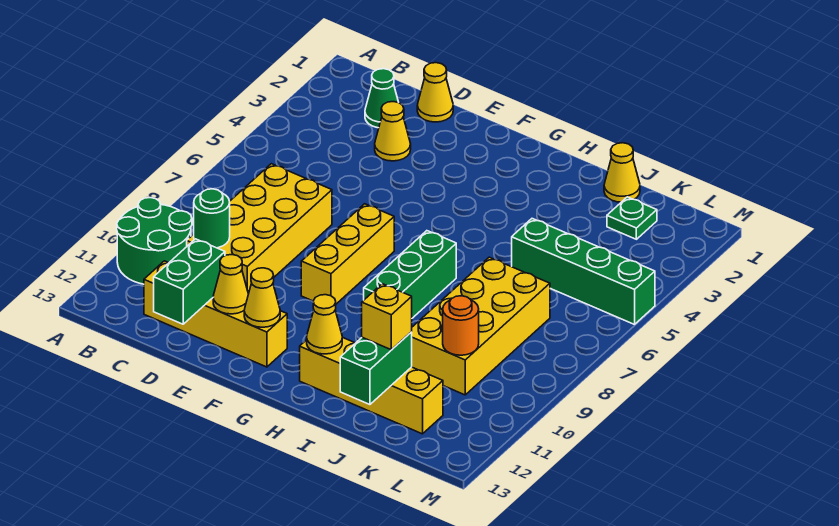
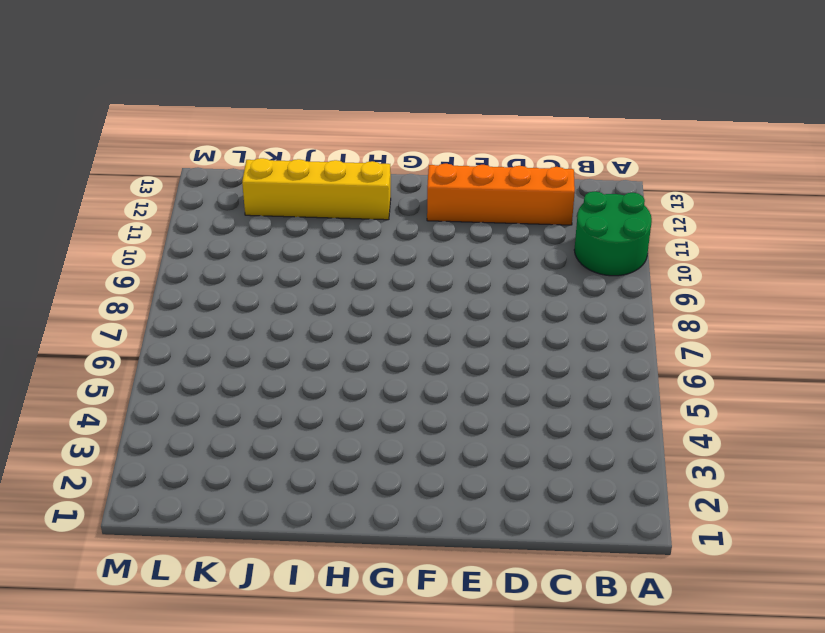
orange brick C12:F12 level 1 -> yellow brick C12:F12 level 1
none -> green cone C2 level 1
none -> yellow brick C7:D10 level 1
none -> yellow cone D1 level 1

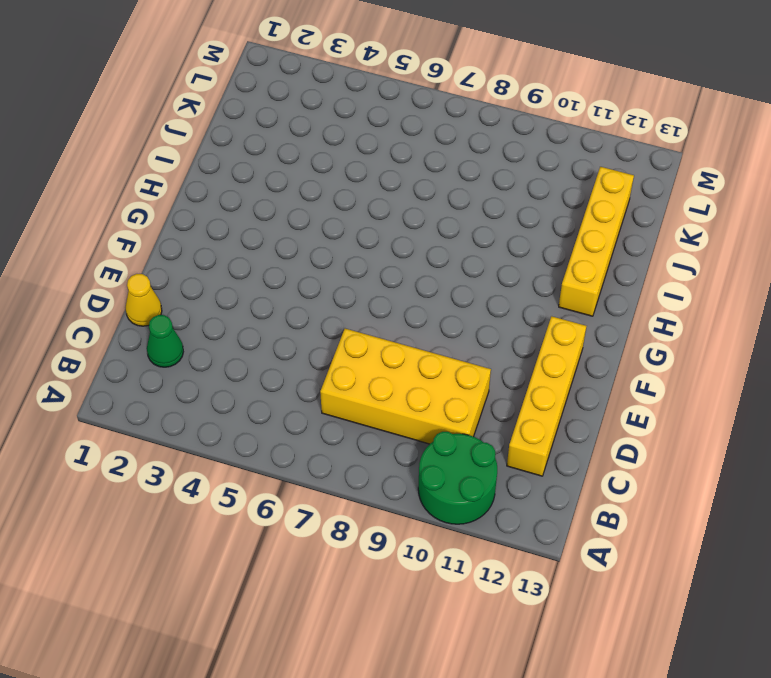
none -> yellow cone D3 level 1
none -> yellow brick F7:F9 level 1
none -> green brick H7:H9 level 1

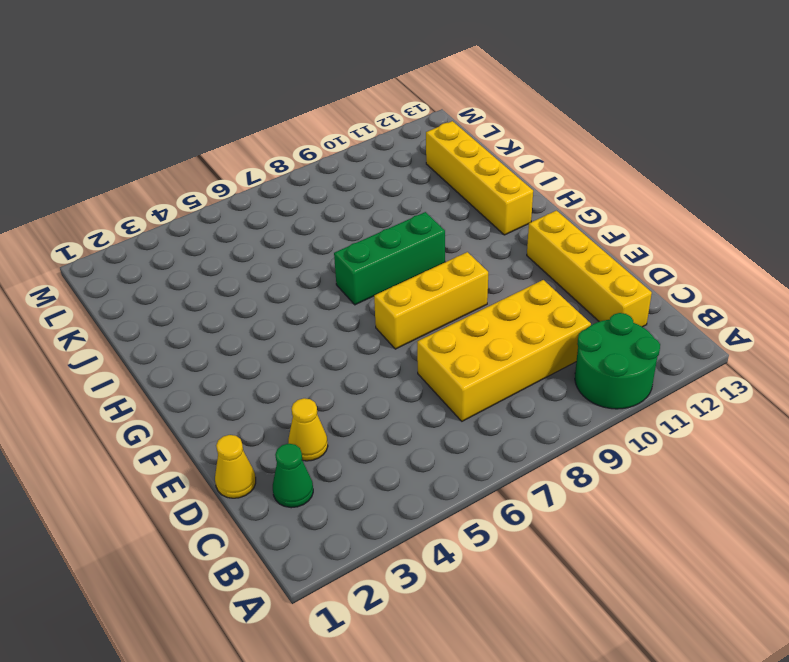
none -> yellow cone J1 level 1
none -> green brick J5:M5 level 1
none -> yellow brick J7:K10 level 1

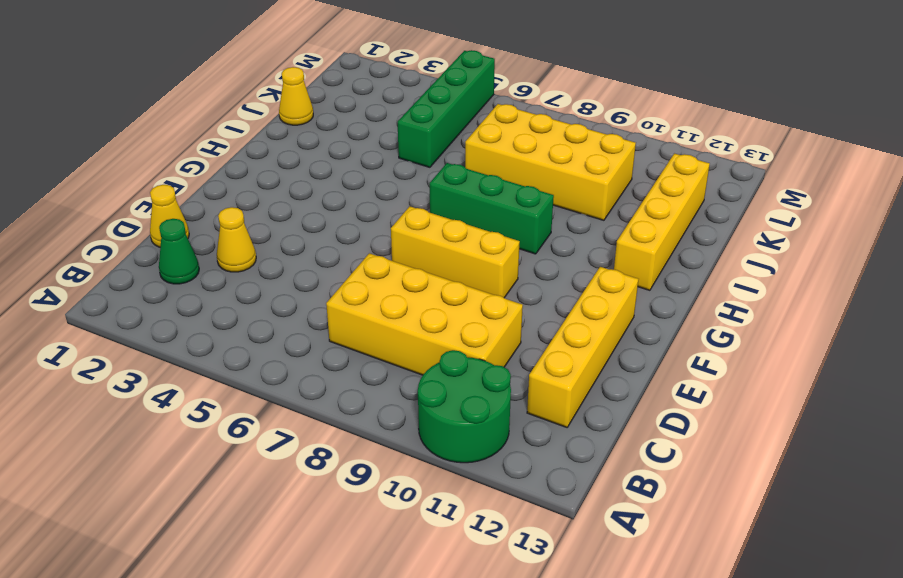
none -> green plate K2 level 1
none -> green round brick C10 level 2
none -> green brick D12:D13 level 2

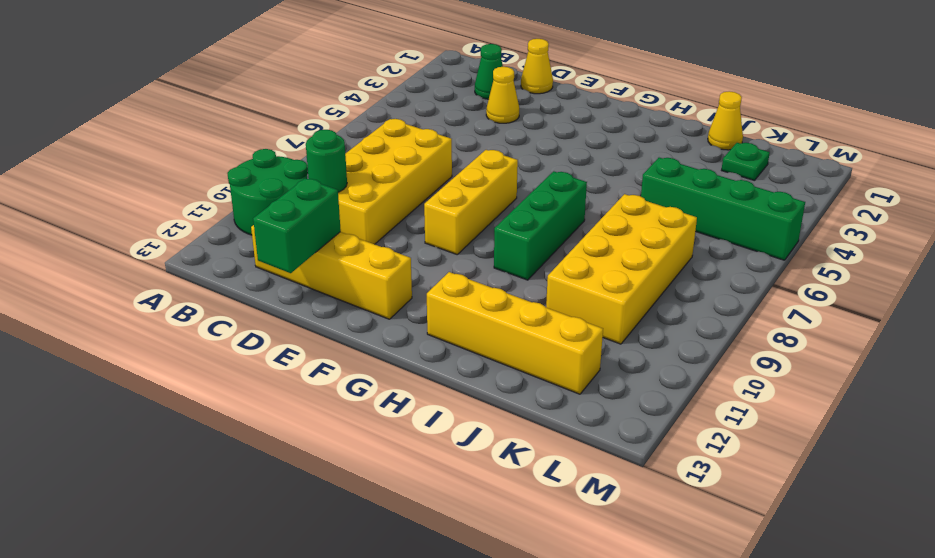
none -> yellow cone E12 level 2
none -> yellow cone F12 level 2
none -> yellow cone H12 level 2

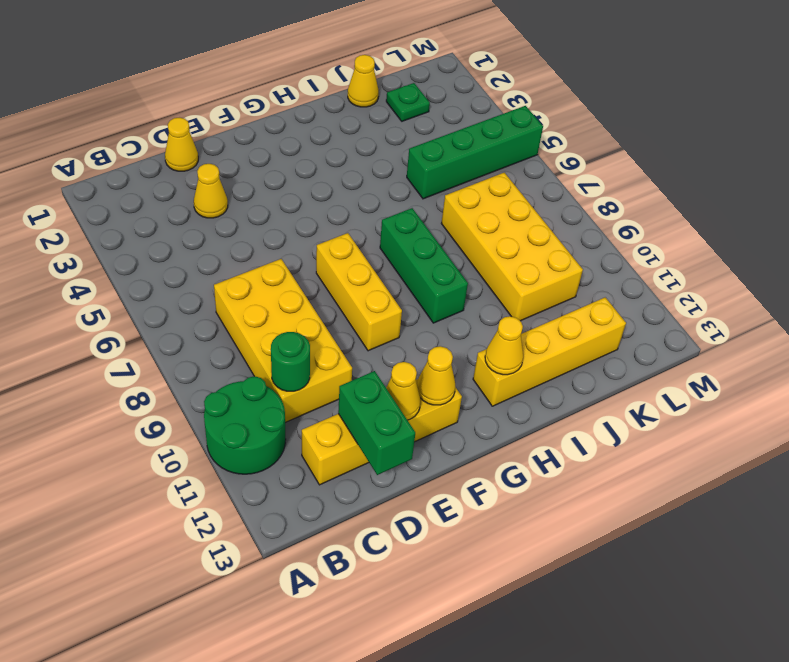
none -> green cone C2 level 1
none -> green brick J12:J13 level 2
none -> orange round brick K10 level 2

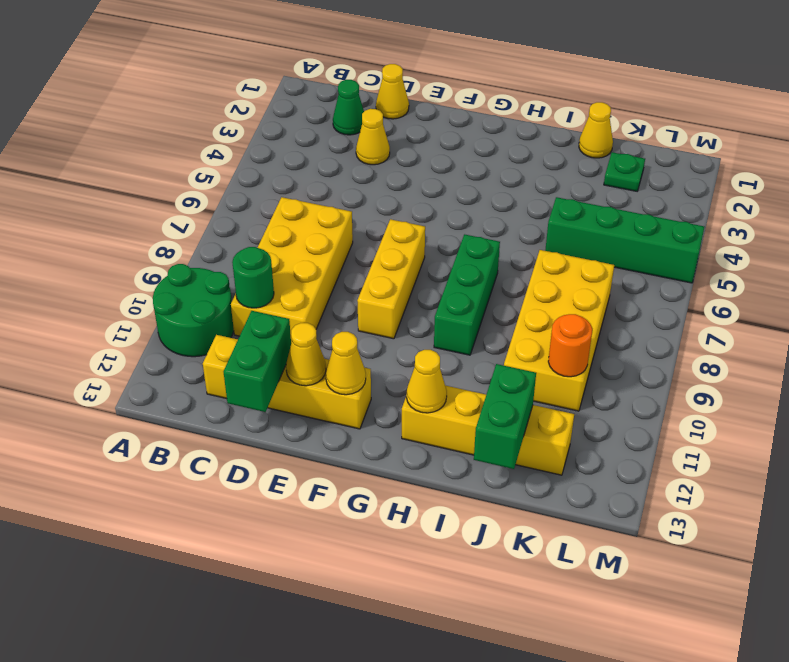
none -> yellow brick J12 level 3

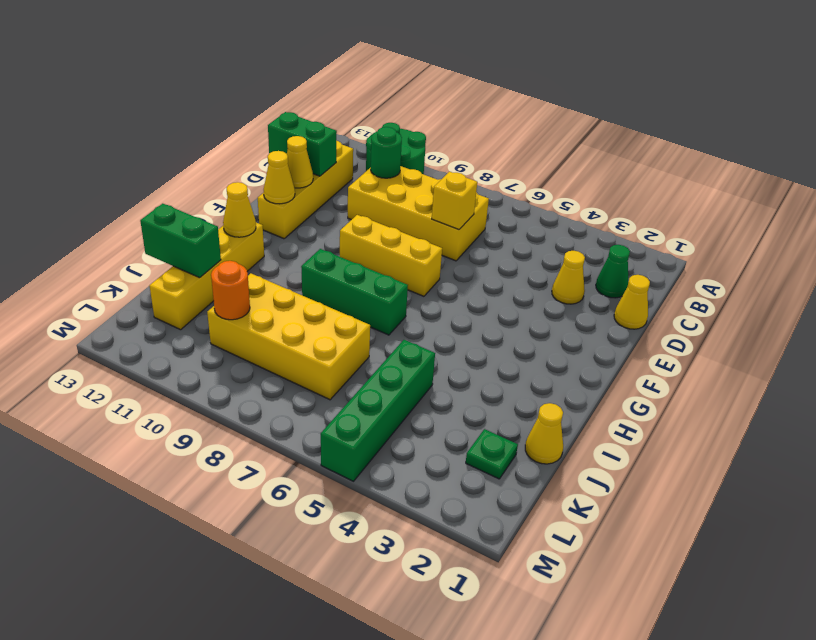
yellow brick D7 level 2 -> yellow brick J12 level 3

